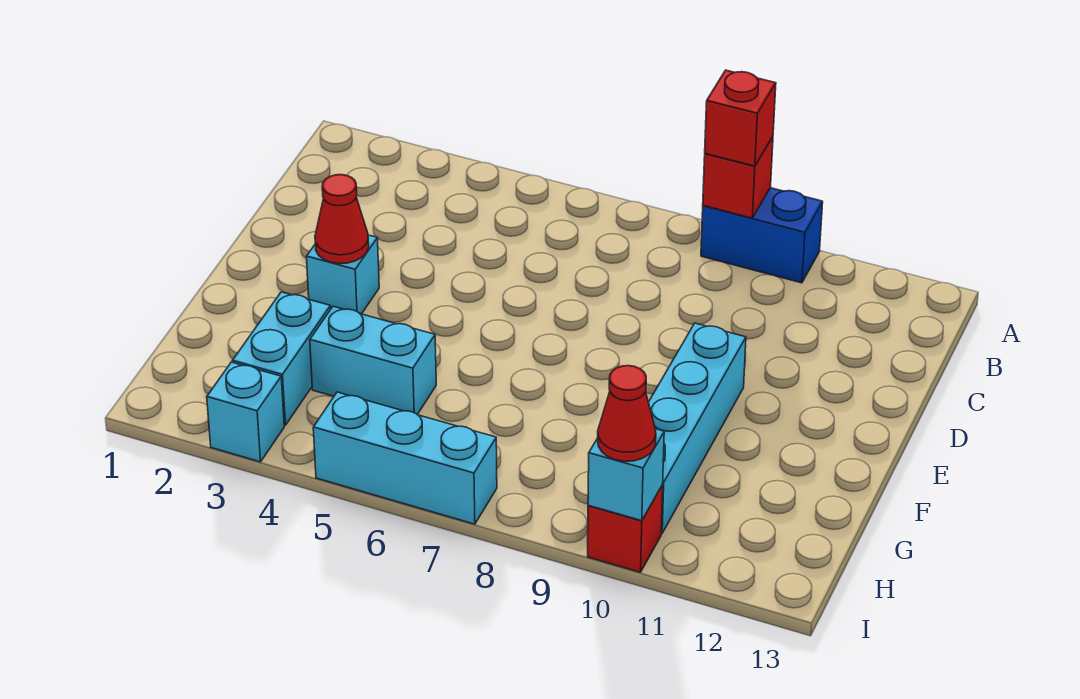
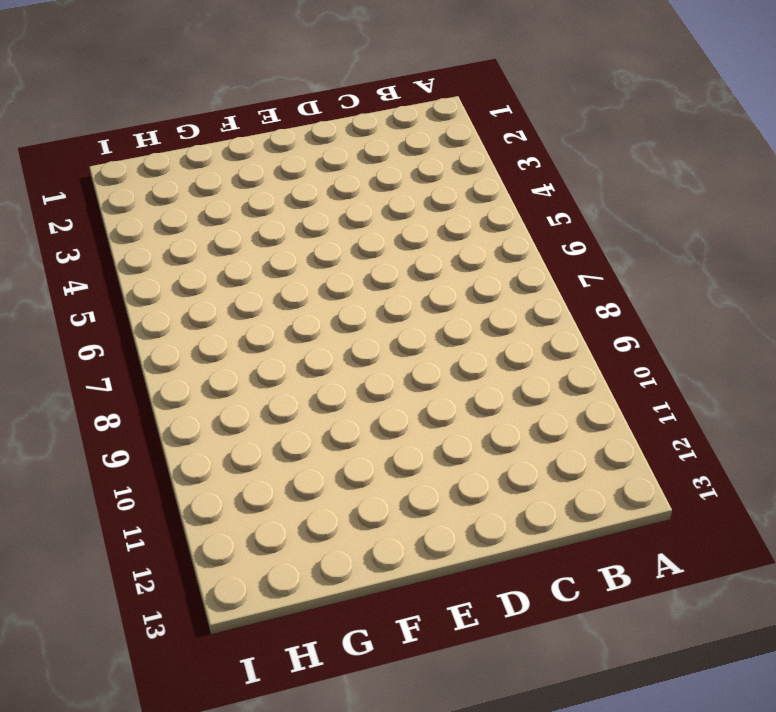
none -> blue brick A9:A10 level 1
none -> cyan brick E3 level 1
none -> cyan brick E10:H10 level 1

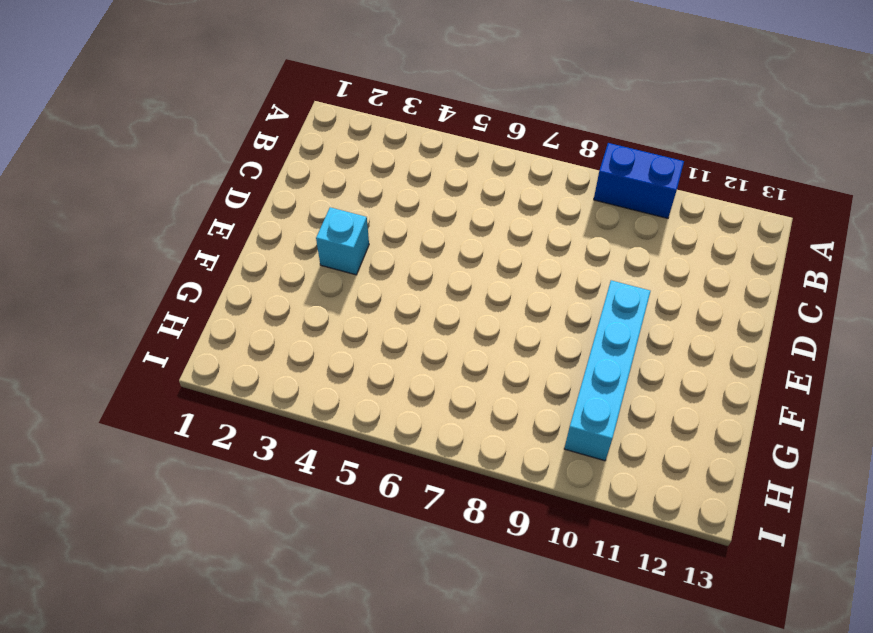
none -> cyan brick G3:H3 level 1
none -> cyan brick G4:G5 level 1
none -> cyan brick I3 level 1

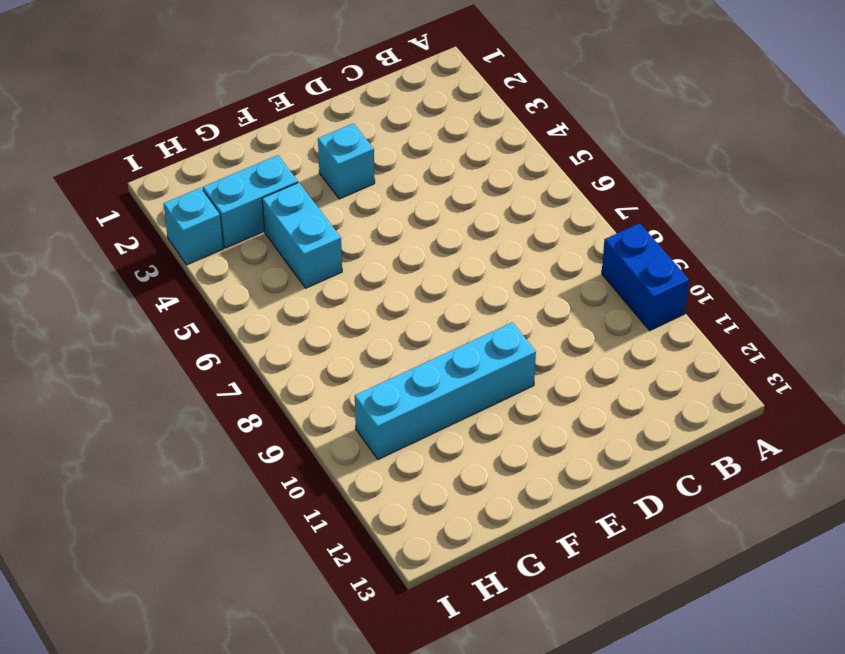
none -> cyan brick I5:I7 level 1
none -> red brick I10 level 1
none -> red brick A9 level 2

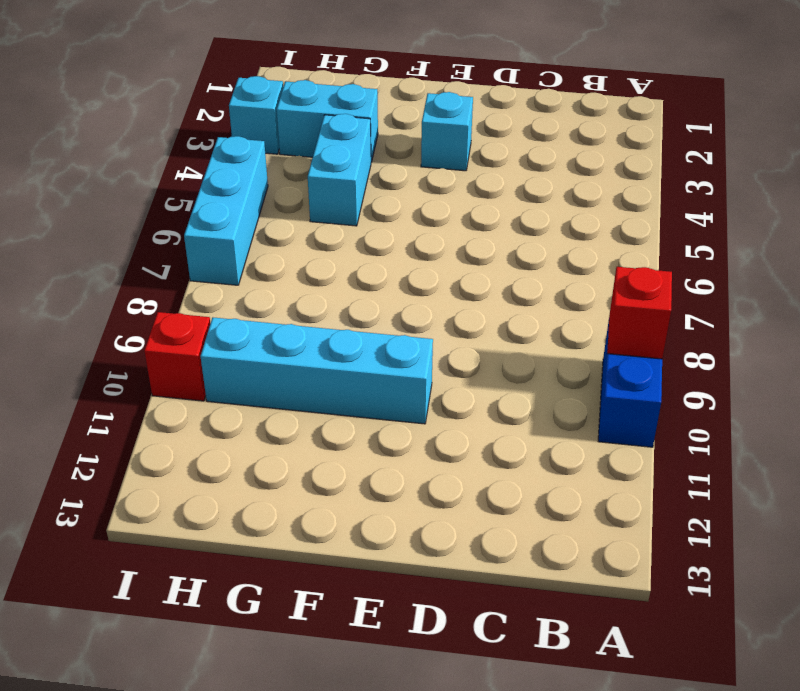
none -> red cone E3 level 2
none -> cyan brick I10 level 2
none -> red brick A9 level 3

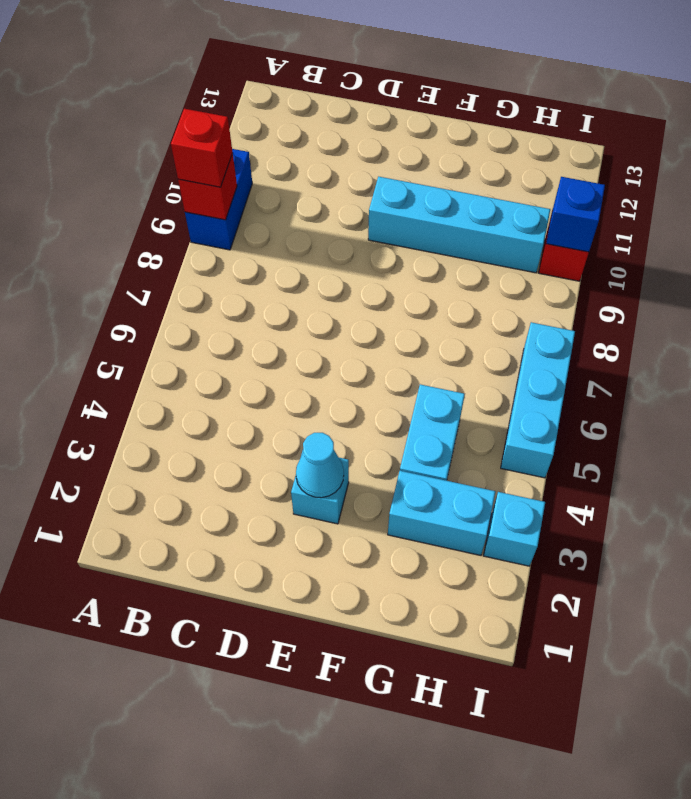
cyan cone E3 level 2 -> red cone E3 level 2
blue brick I10 level 2 -> cyan brick I10 level 2
none -> red cone I10 level 3

